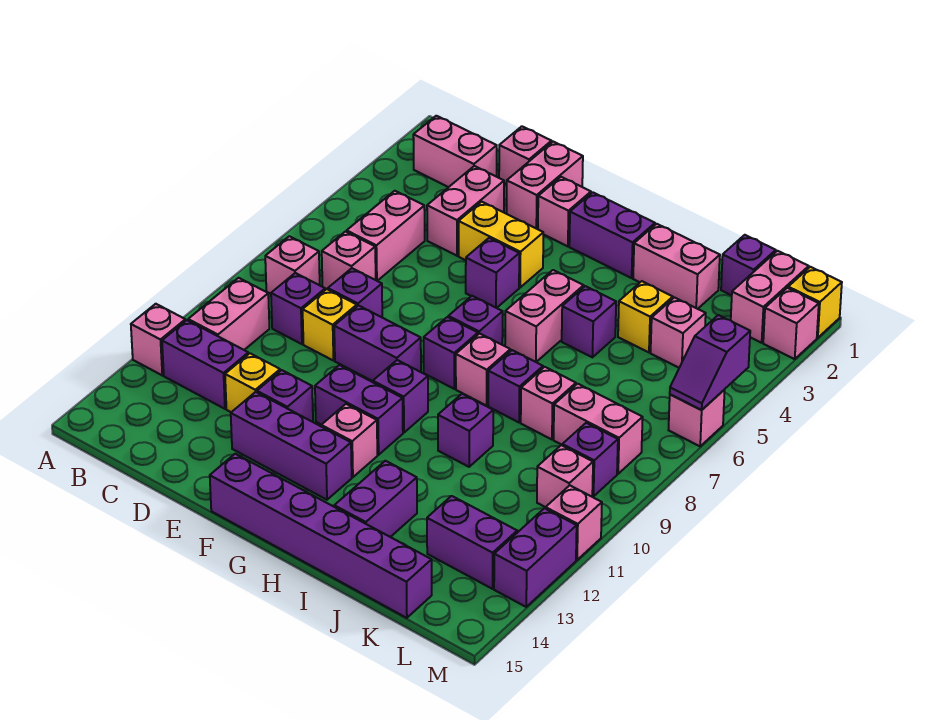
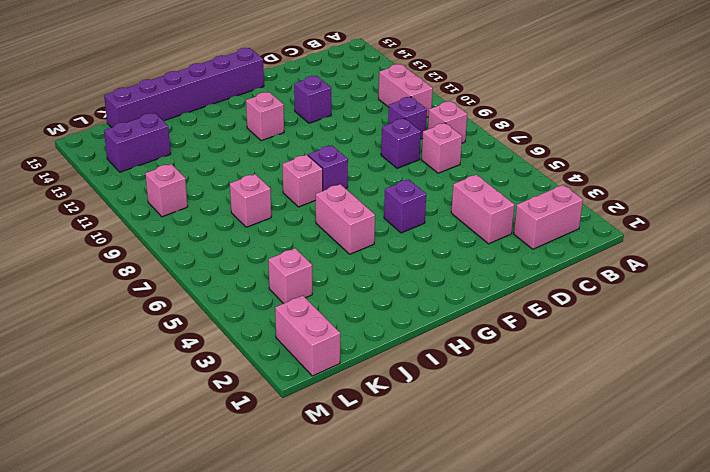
none -> pink brick A12 level 1
none -> purple brick B12:C12 level 1
none -> pink brick C5:C6 level 1
none -> pink brick D1 level 1

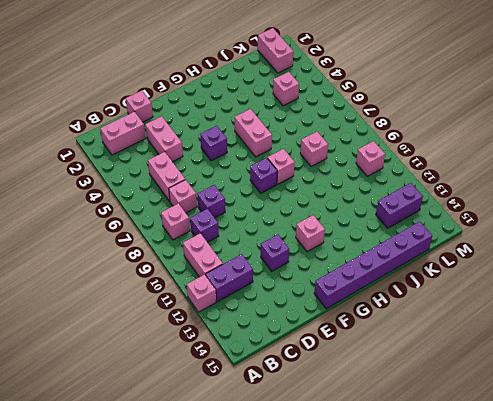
none -> yellow brick D9 level 1
none -> yellow brick D12 level 1
none -> pink brick E1:E2 level 1
none -> yellow brick E4:F4 level 1

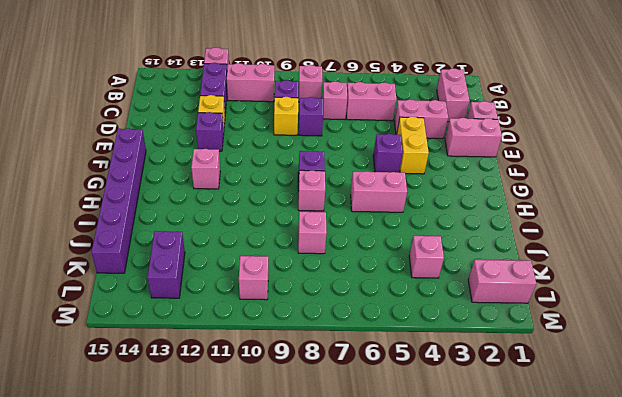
none -> purple brick E9:F9 level 1
none -> purple brick E13:G13 level 1
none -> pink brick F2 level 1
none -> purple brick F11:G11 level 1

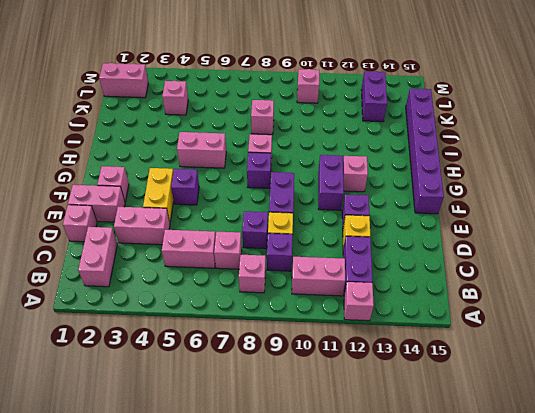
none -> purple brick E13:G13 level 1
none -> purple brick G2:H2 level 1
none -> purple brick G7 level 1
none -> purple brick G10 level 1

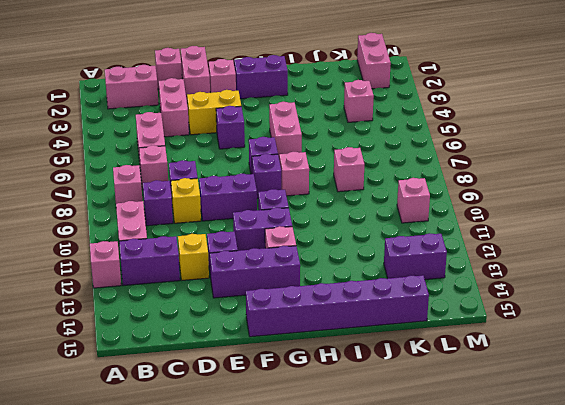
none -> pink brick I2:J2 level 1
none -> purple brick I5 level 1
none -> purple brick I8 level 1
none -> purple brick I10 level 1

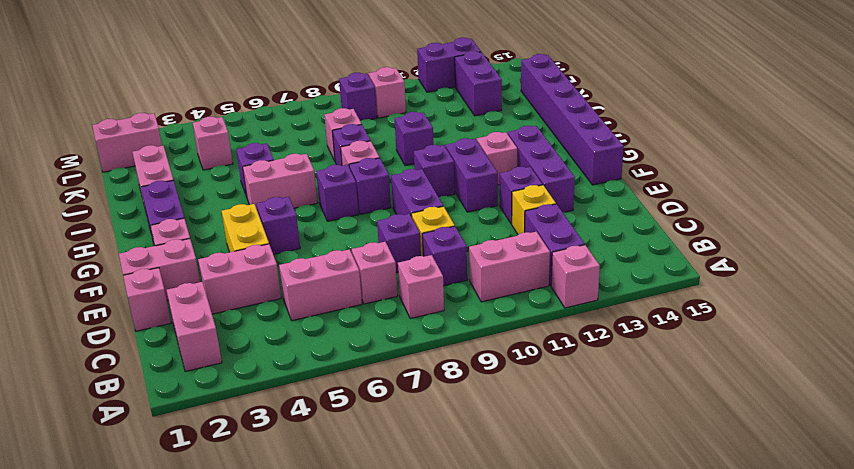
none -> purple brick I13:I14 level 1
none -> yellow brick J4 level 1
none -> purple brick K1 level 1
none -> pink brick K8:L8 level 1

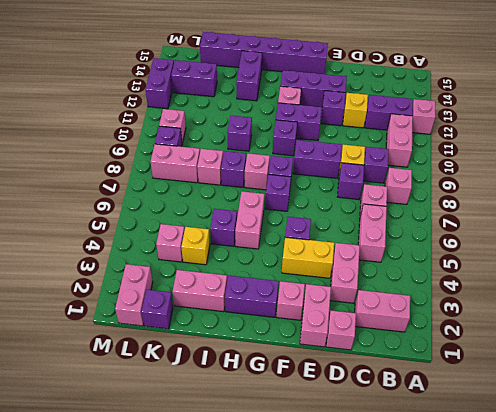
none -> yellow brick M1 level 1
none -> pink brick M2 level 1
none -> pink brick M6 level 1
none -> pink brick M11 level 1

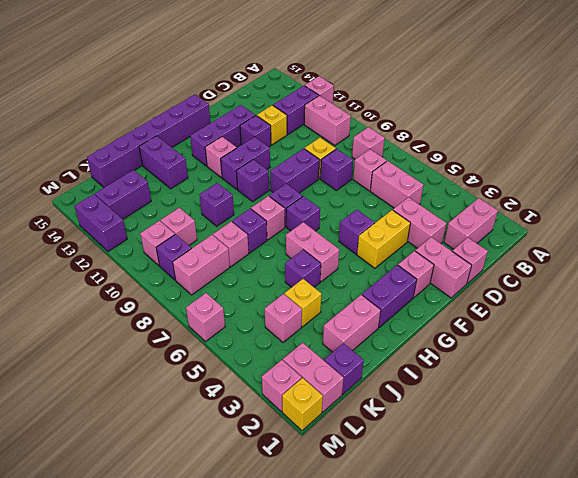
pink brick K10 level 1 -> pink brick M11 level 1
none -> purple brick C9 level 1
none -> purple slope M5:M6 level 2 top 5

